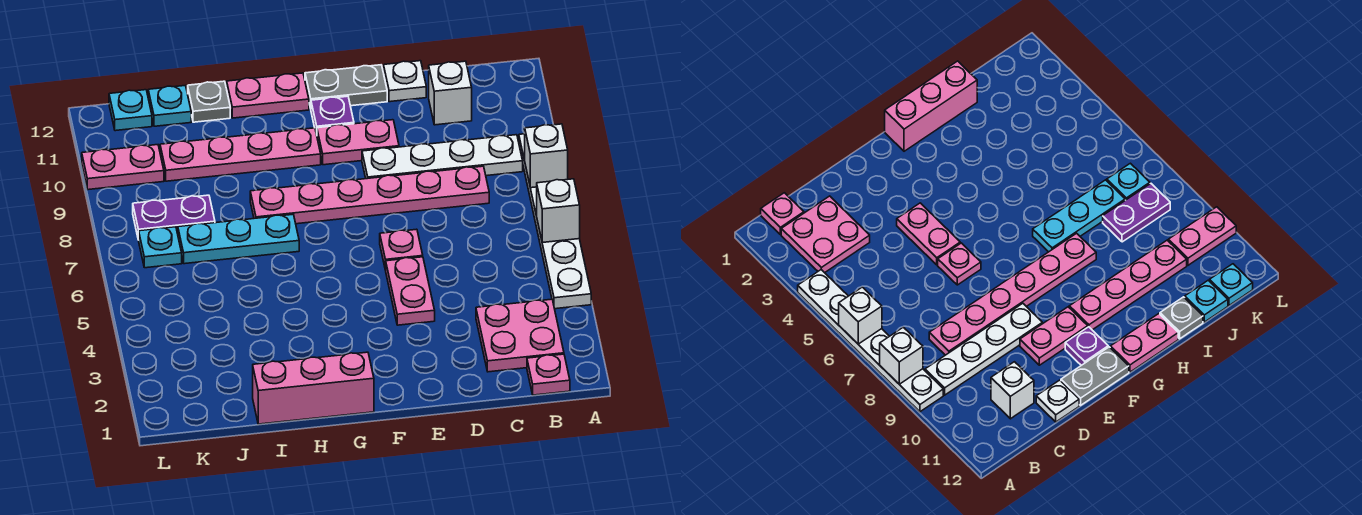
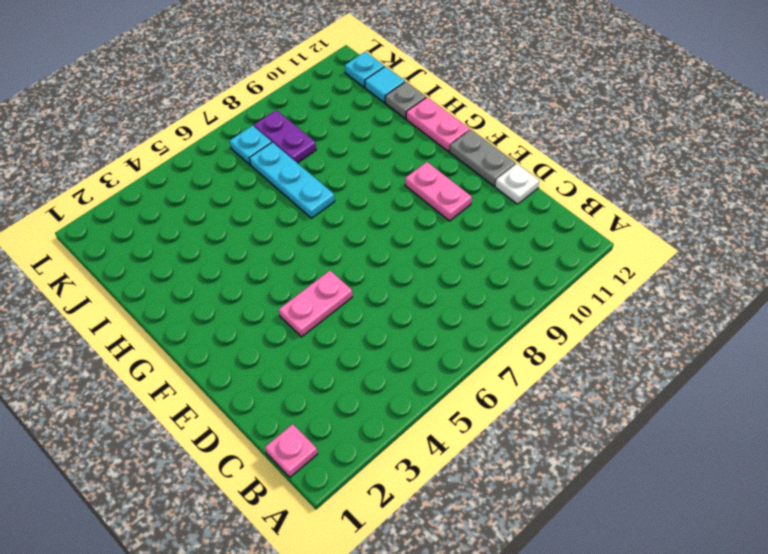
cyan tile J12 level 1 -> cyan plate J12 level 1
none -> white plate A4:A9 level 1
none -> pink plate B2:C3 level 1
none -> white plate B9:E9 level 1

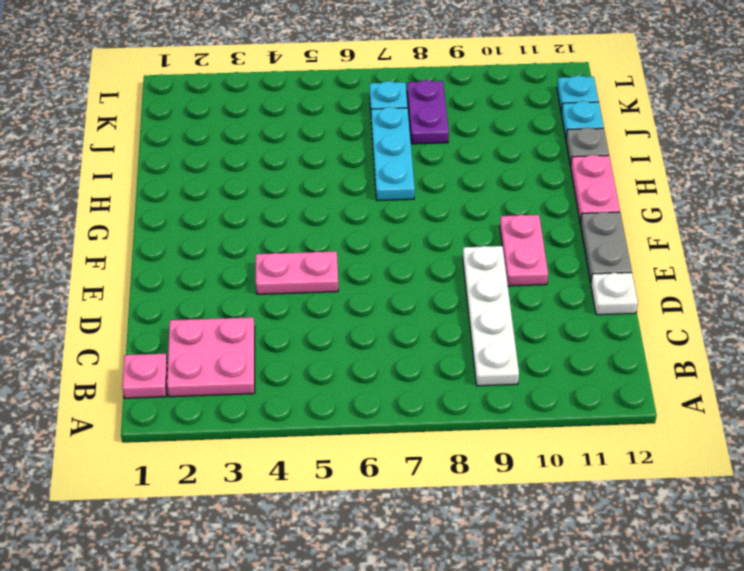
none -> white plate A4:A9 level 1
none -> pink plate C8:H8 level 1
none -> white brick C11 level 1

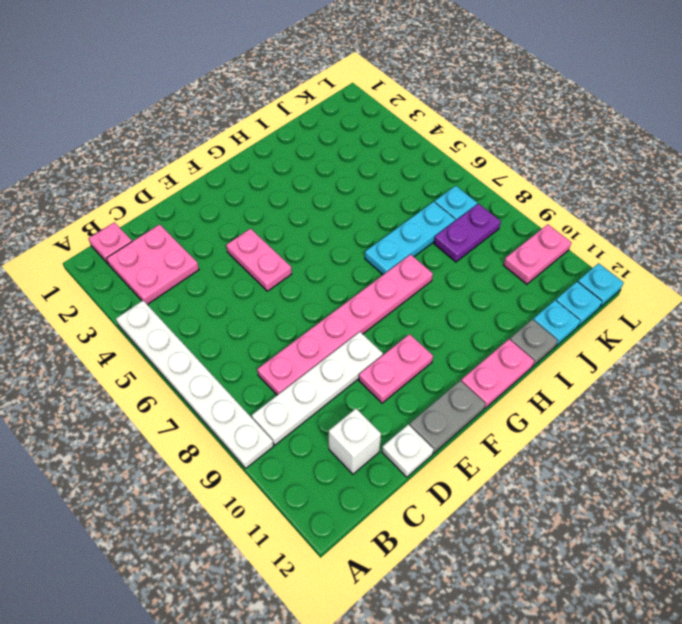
cyan plate L12 level 1 -> none
none -> pink plate E6 level 1
none -> purple plate F11 level 1
none -> pink brick G1:I1 level 1

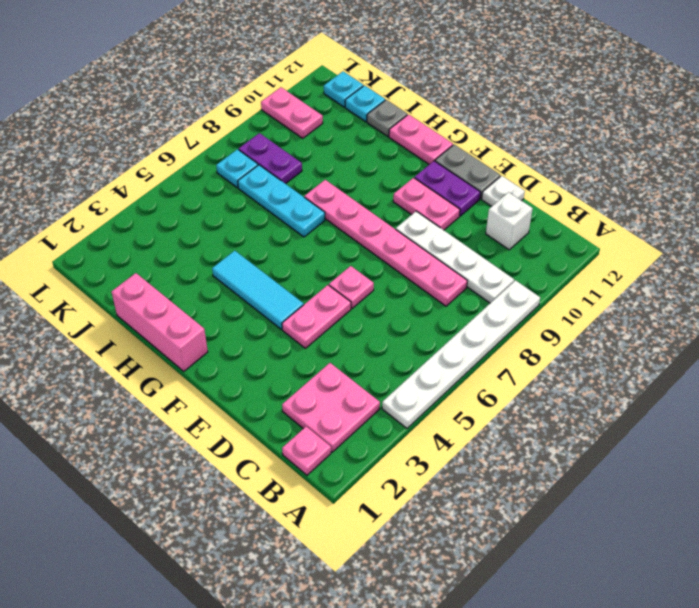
purple plate E11:F11 level 1 -> purple plate F11 level 1
cyan tile F4:H4 level 1 -> none
none -> pink plate G10:J10 level 1
none -> white brick A6 level 2
none -> white brick A8 level 2

